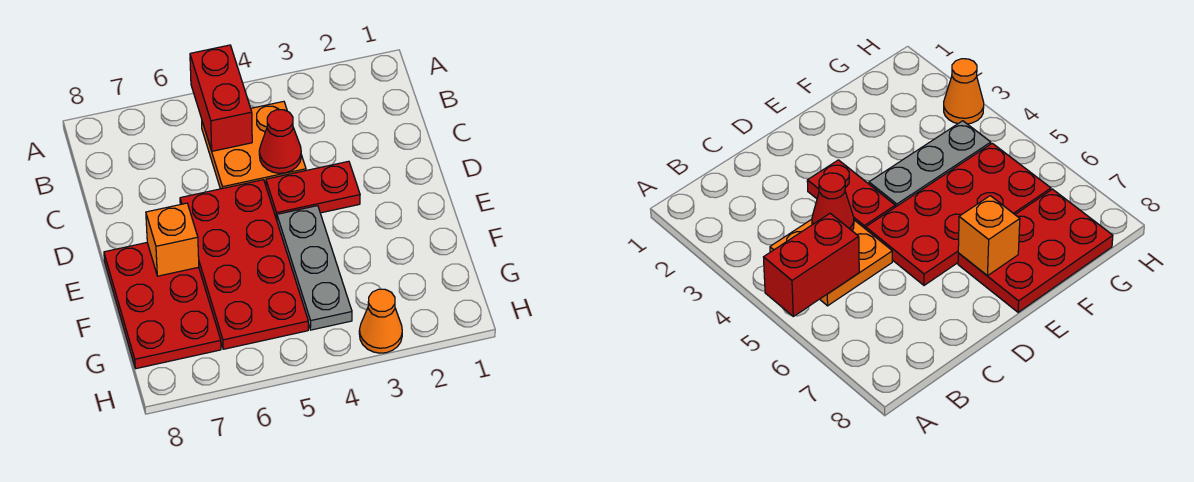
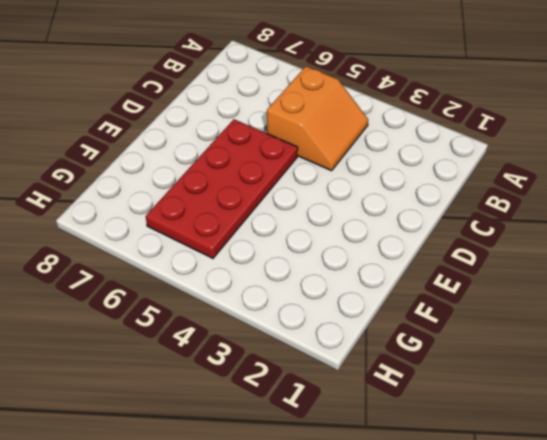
orange slope B4:C5 level 1 top 5 -> orange plate B4:C5 level 1
none -> red plate D3:D4 level 1
none -> grey plate E4:G4 level 1

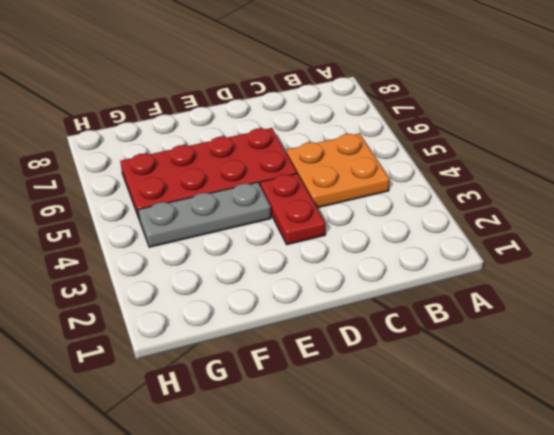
none -> red plate E7:G8 level 1
none -> orange cone H3 level 1

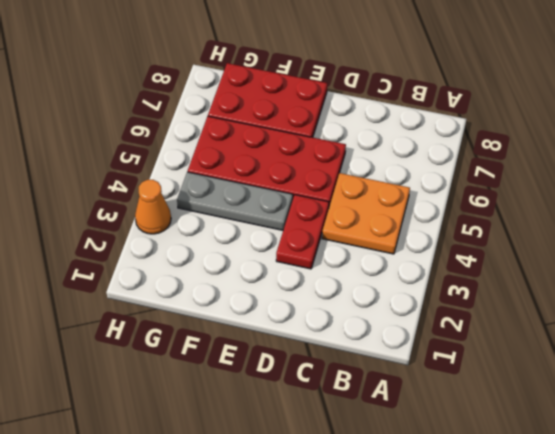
none -> red brick A5:B5 level 2
none -> red cone C4 level 2

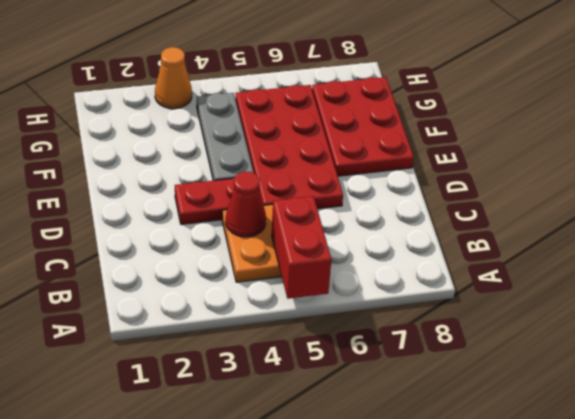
none -> orange brick E7 level 2

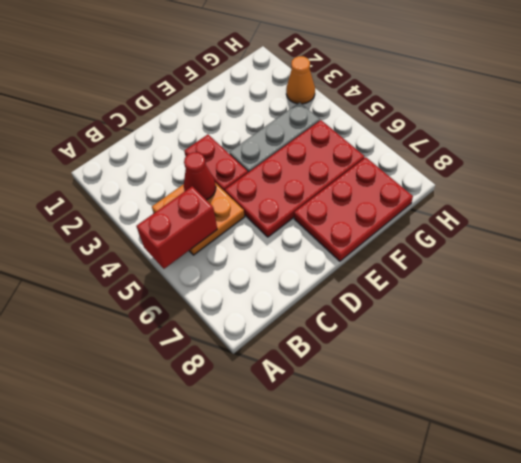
none -> orange brick E7 level 2

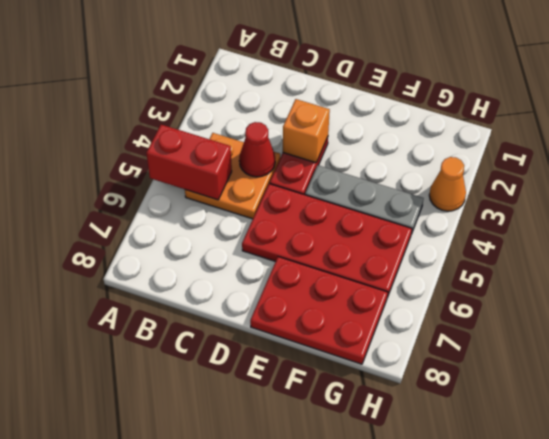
orange brick D3 level 2 -> orange brick E7 level 2

